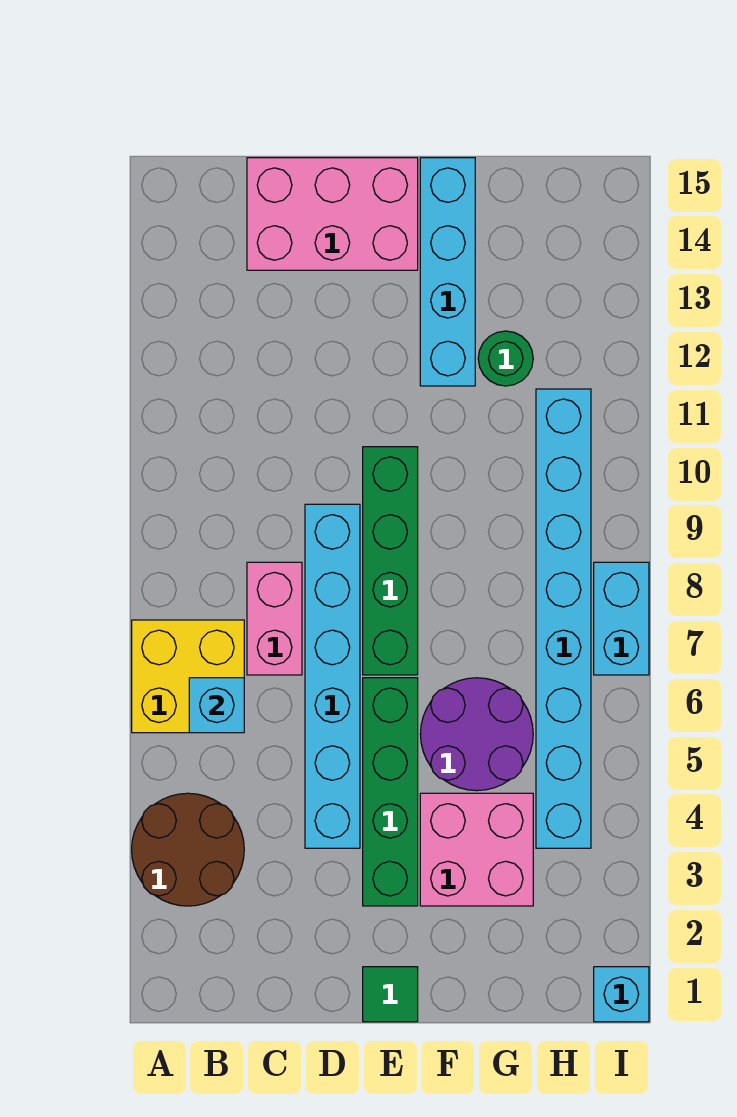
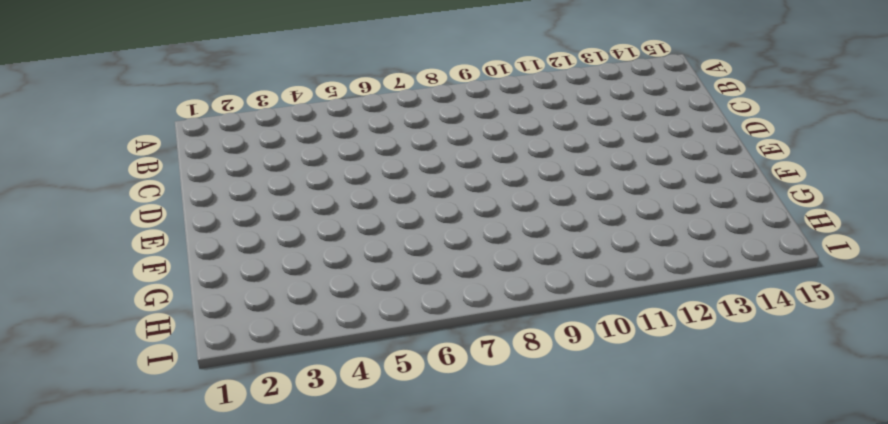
none -> brown round brick A3:B4 level 1
none -> yellow brick A6:B7 level 1
none -> pink brick C7:C8 level 1

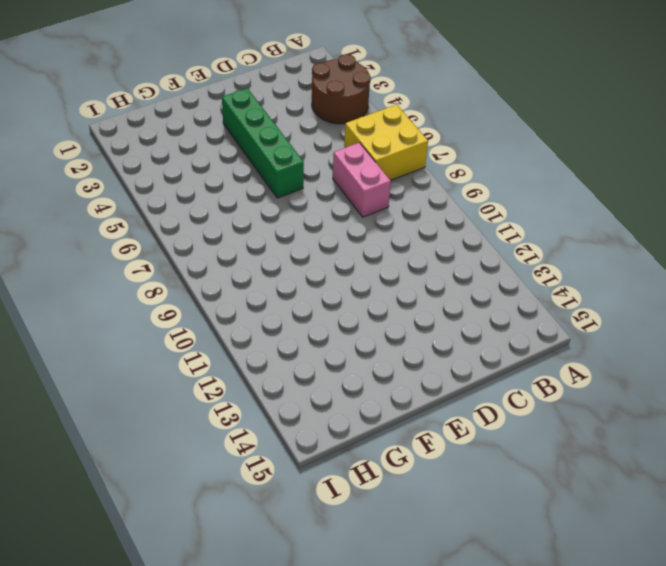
none -> pink brick C14:E15 level 1
none -> cyan brick D4:D9 level 1
none -> green tile E1 level 1

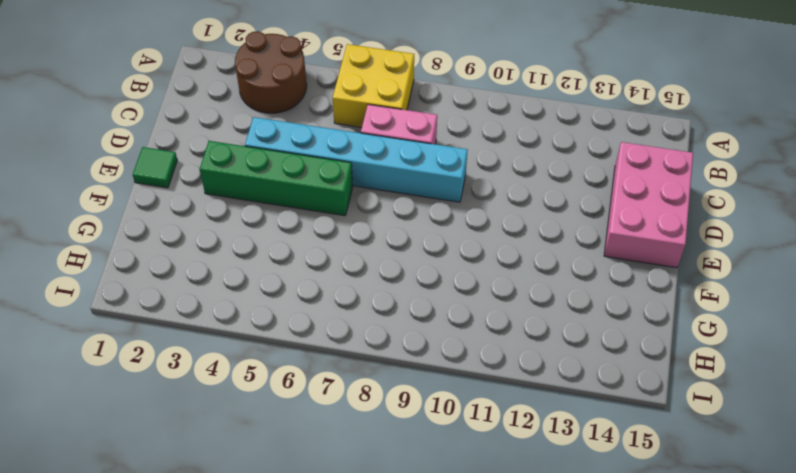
none -> green brick E7:E10 level 1
none -> pink brick F3:G4 level 1
none -> purple round brick F5:G6 level 1

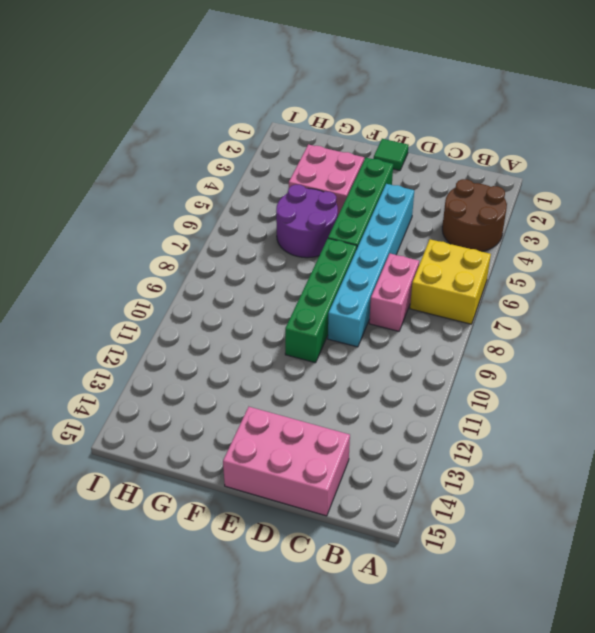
none -> cyan brick F12:F15 level 1
none -> green round brick G12 level 1
none -> cyan brick H4:H11 level 1

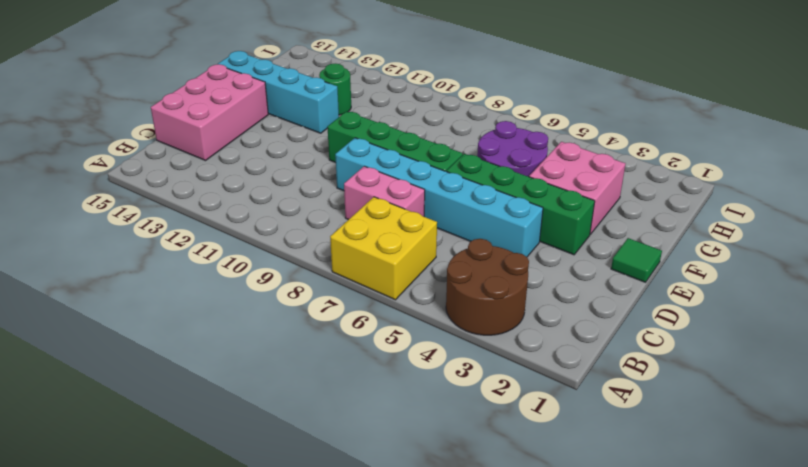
none -> cyan brick H4:H11 level 1
none -> cyan brick I1 level 1
none -> cyan brick I7:I8 level 1

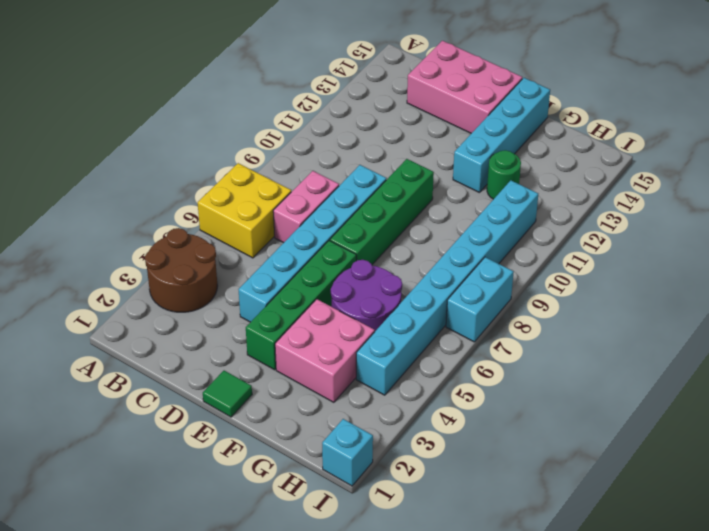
none -> cyan brick B6 level 2

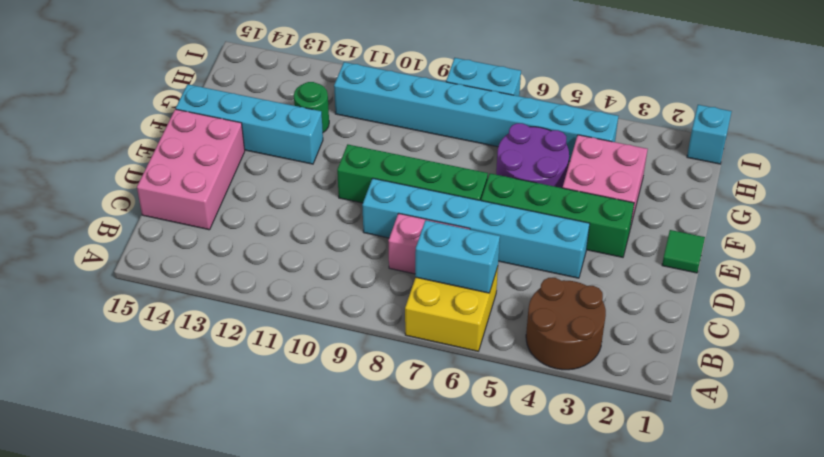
cyan brick B6:B7 level 2 -> cyan brick B6 level 2

